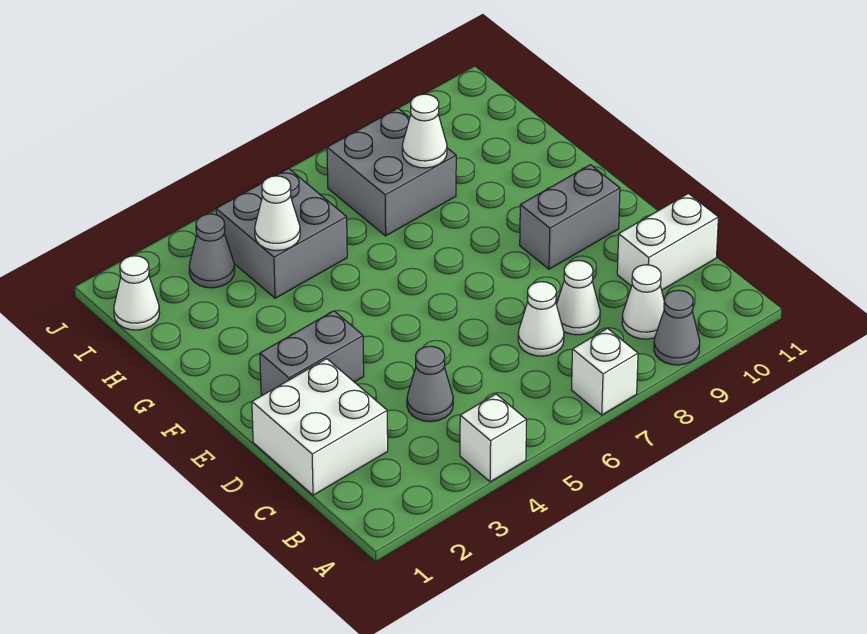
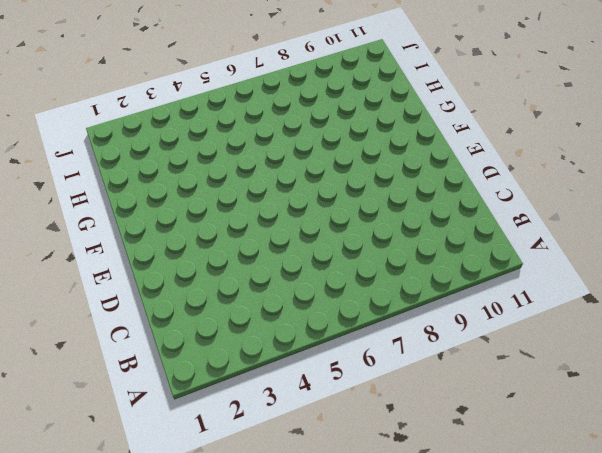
none -> white brick A4 level 1
none -> white brick A7 level 1
none -> grey cone A9 level 1

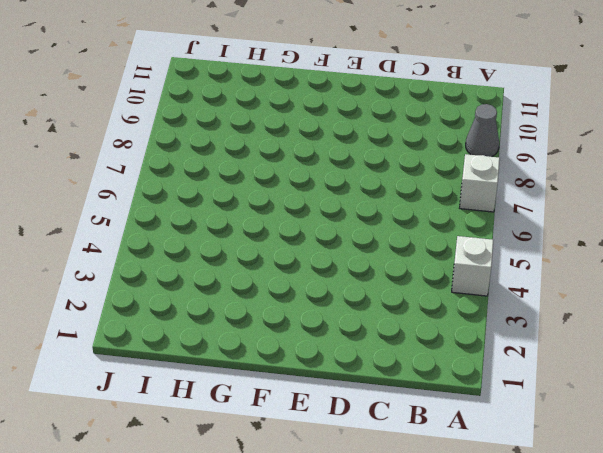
none -> white cone B9 level 1
none -> white brick C1:D2 level 1
none -> grey cone C4 level 1

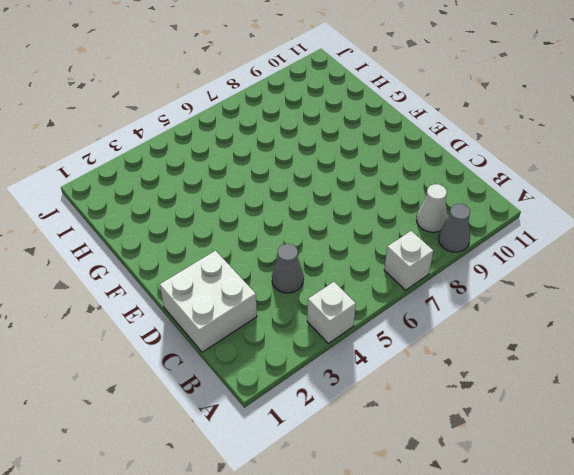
none -> white cone C7 level 1
none -> white cone C8 level 1
none -> white brick C10:C11 level 1

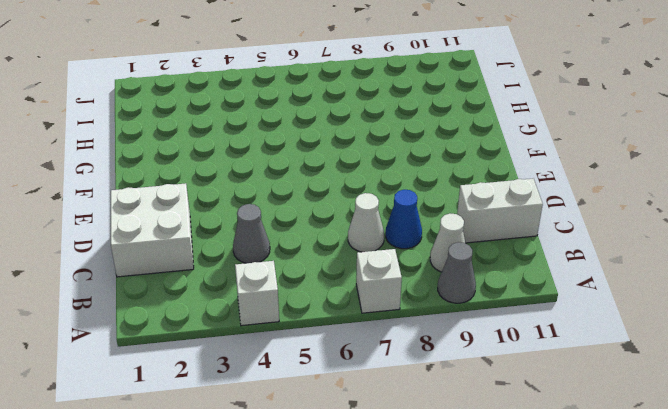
blue cone C8 level 1 -> white cone C8 level 1
none -> grey brick E2:E3 level 1
none -> grey brick E9:E10 level 1
none -> grey brick H4:I5 level 1

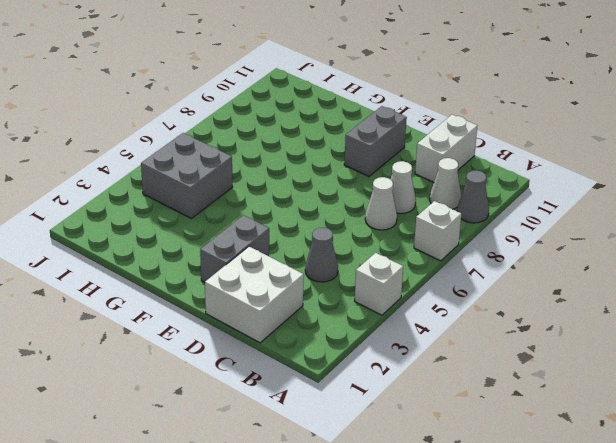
none -> grey brick H7:I8 level 1
none -> white cone I1 level 1
none -> grey cone I3 level 1

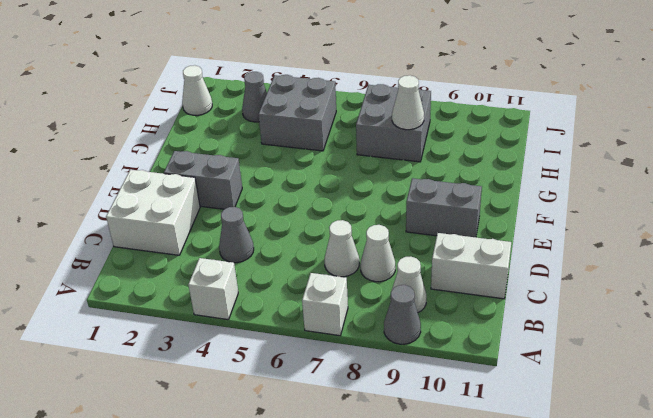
none -> white cone H4 level 2

